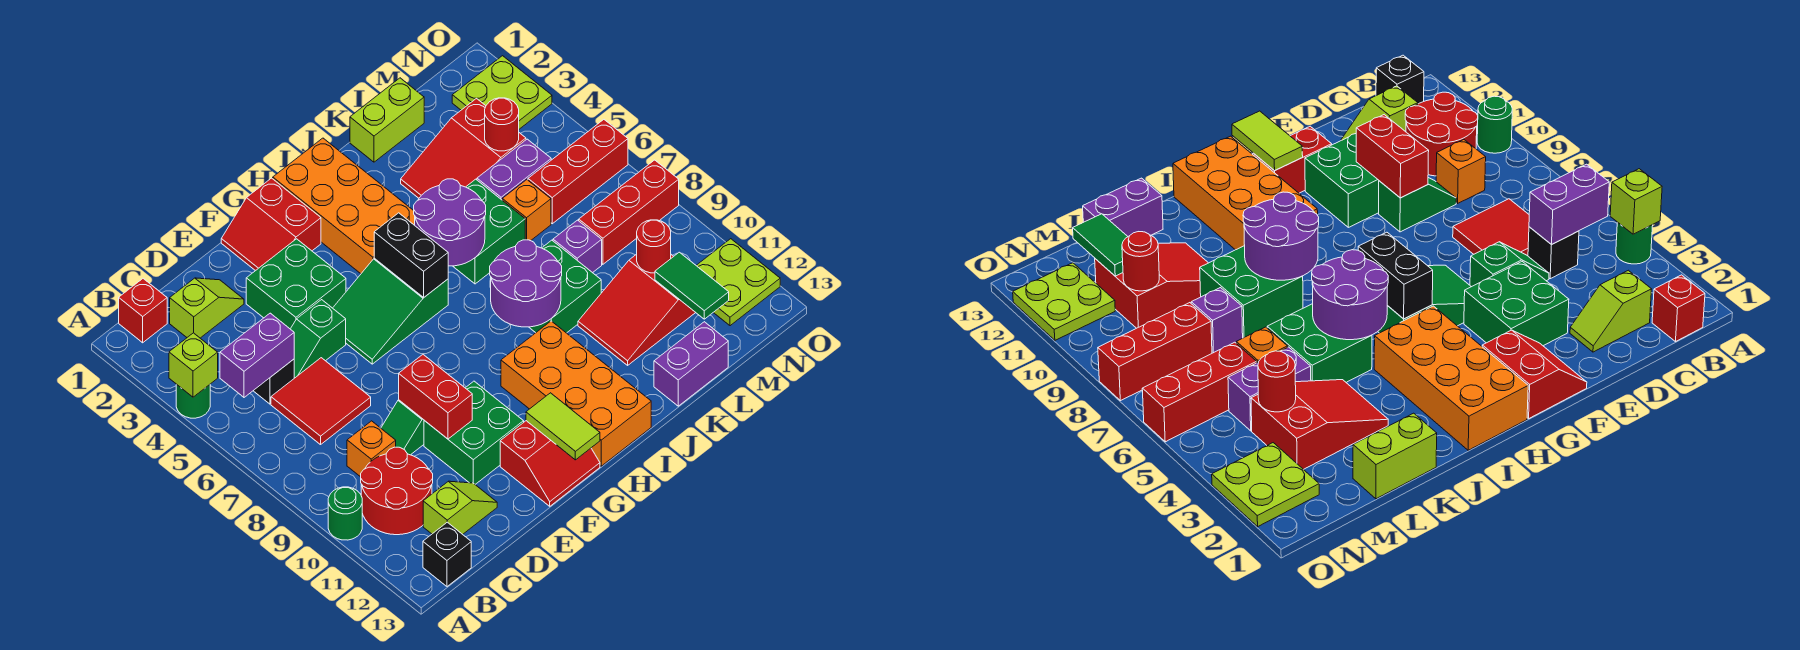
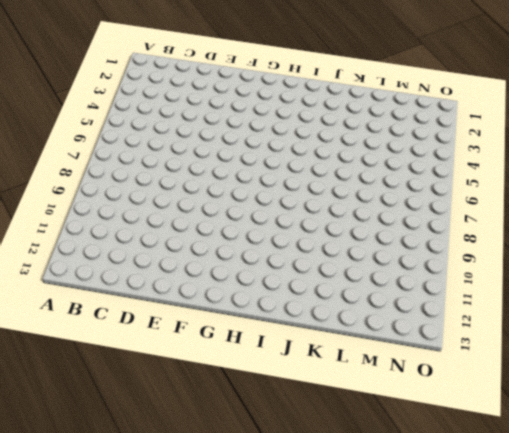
none -> green round brick A4 level 1
none -> green round brick A10 level 1
none -> red brick B1 level 1
none -> red round brick B10:C11 level 1

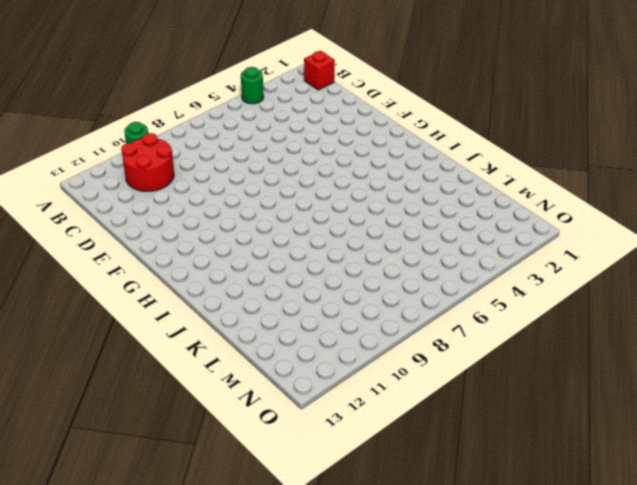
none -> black brick B13 level 1
none -> lime slope C2:D2 level 1 top C
none -> black brick C5 level 1
none -> red tile C6:D7 level 1

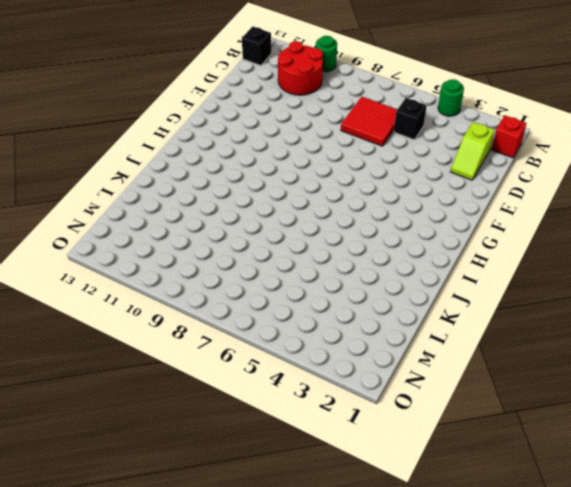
none -> orange brick C9 level 1
none -> lime slope C12:D12 level 1 top C
none -> green slope D5:E5 level 1 top E
none -> green slope D9:E9 level 1 top E

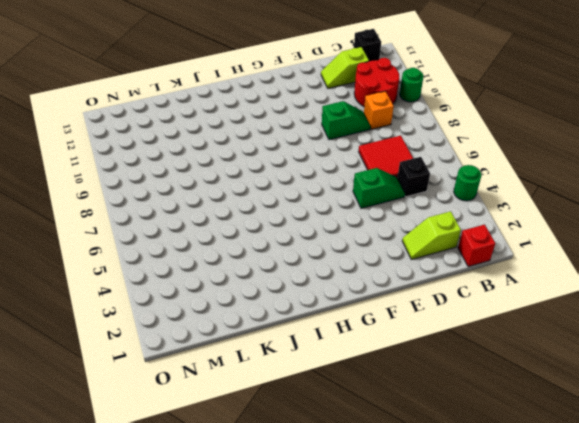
none -> green brick E3:F4 level 1
none -> green brick E10:F11 level 1
none -> red slope F1:G2 level 1 top G
none -> green slope F5:H6 level 1 top H

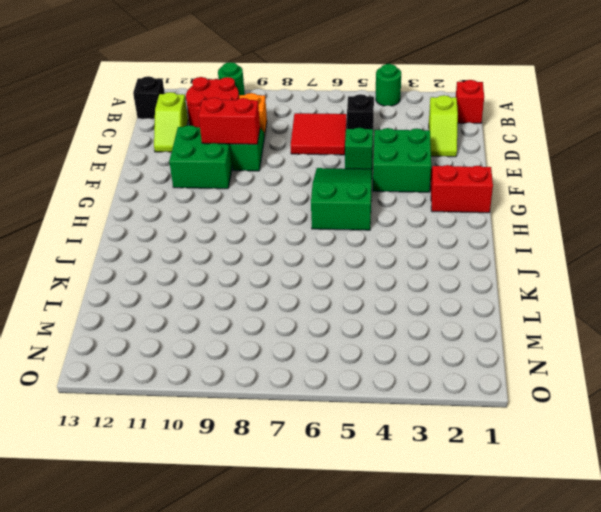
none -> red slope F12:G13 level 1 top 12
none -> orange brick H1:I4 level 1
none -> orange brick H10:I13 level 1
none -> green brick J5:K6 level 1

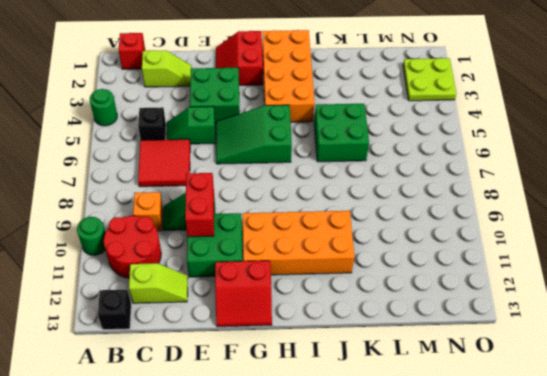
orange brick G10:J11 level 1 -> orange brick H10:I13 level 1
none -> green brick J8:K9 level 1
none -> lime brick K1:L1 level 1
none -> red slope K3:M4 level 1 top M
none -> red slope K10:M11 level 1 top M

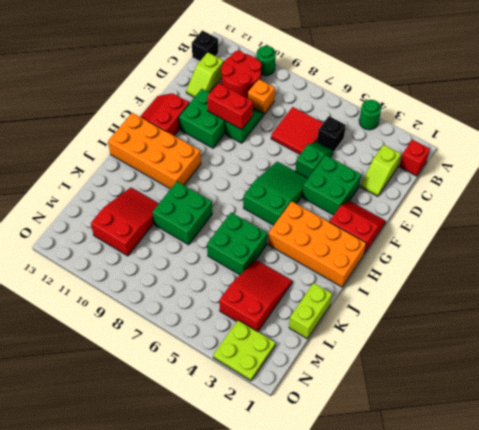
none -> purple brick K13:L13 level 1
none -> purple brick L5:M5 level 1
none -> orange brick L6 level 1
none -> purple brick L8 level 1

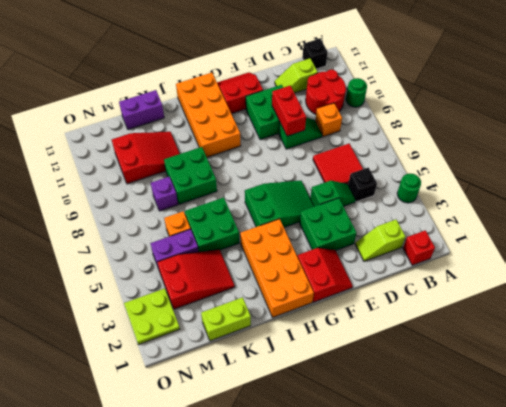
none -> red brick M6:O6 level 1
none -> red brick M8:O8 level 1
none -> lime plate N11:O12 level 1
none -> lime brick A4 level 2

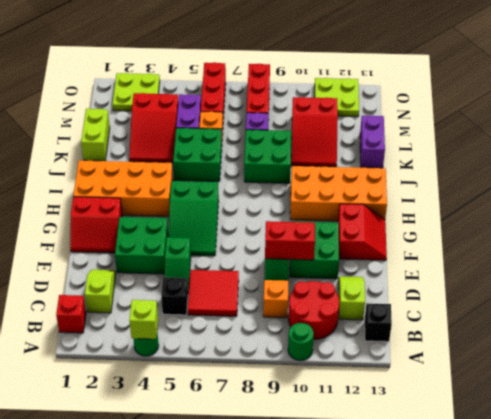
none -> purple brick B5:C5 level 2
none -> lime tile G12:G13 level 2
none -> black brick H5:H6 level 2
none -> purple round brick I5:J6 level 2

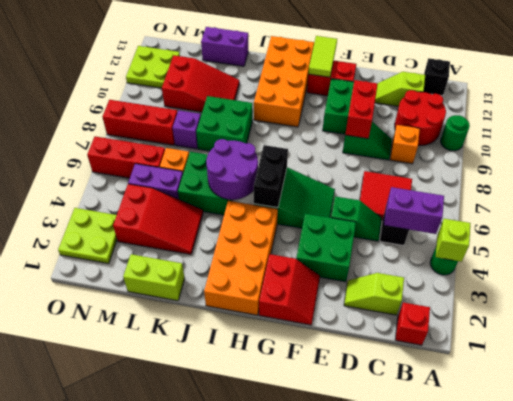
none -> purple round brick I8:J9 level 2
none -> red round brick M4 level 2
none -> red round brick M10 level 2
none -> green tile M11:M12 level 2

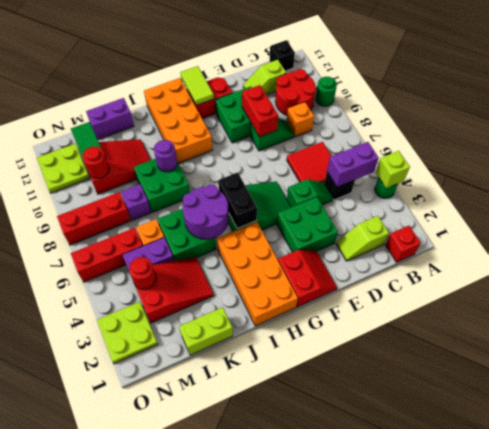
purple round brick J9 level 2 -> purple round brick I8:J9 level 2

